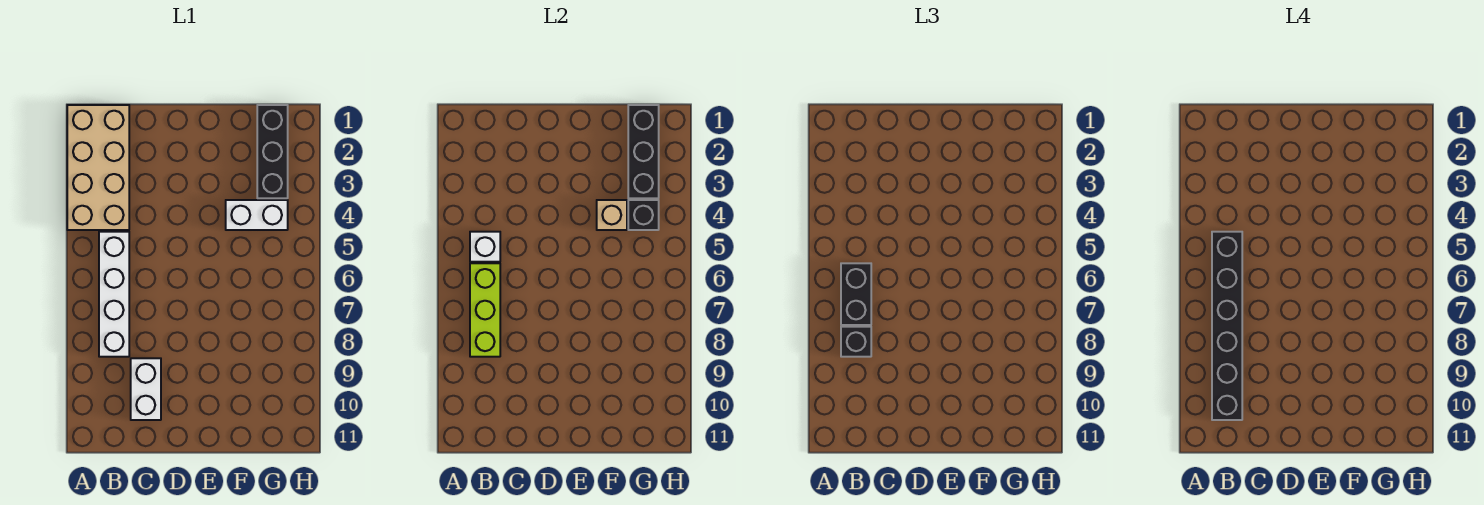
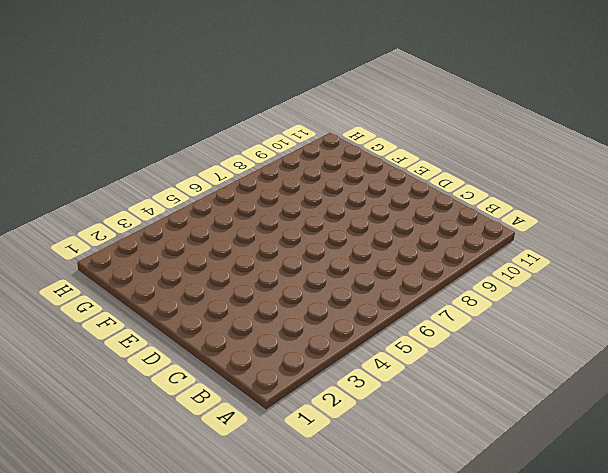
none -> tan brick A1:B4 level 1
none -> white brick B5:B8 level 1
none -> white brick C9:C10 level 1

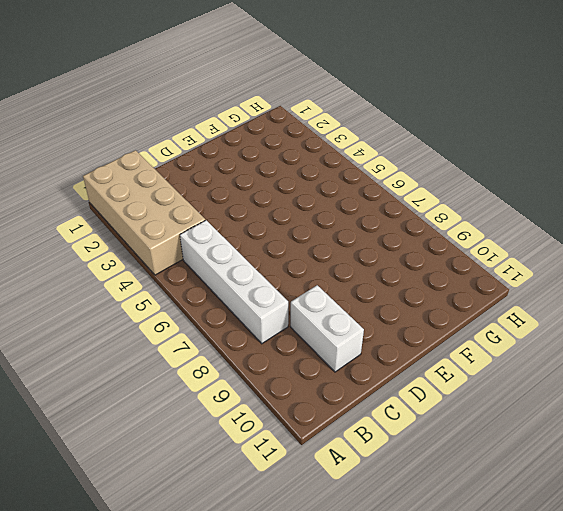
none -> white brick F4:G4 level 1
none -> black brick G1:G3 level 1
none -> white brick B5 level 2

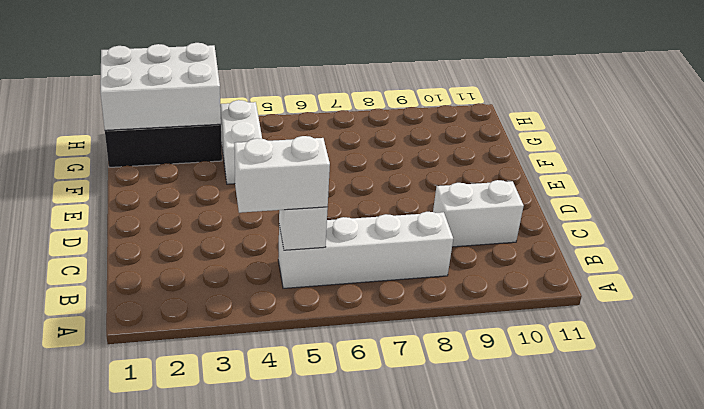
white brick B4:B5 level 3 -> none
white brick G1:H3 level 2 -> black brick G1:G3 level 2
none -> tan brick A1:B4 level 1
none -> lime brick B6:B8 level 2
none -> tan brick F4 level 2

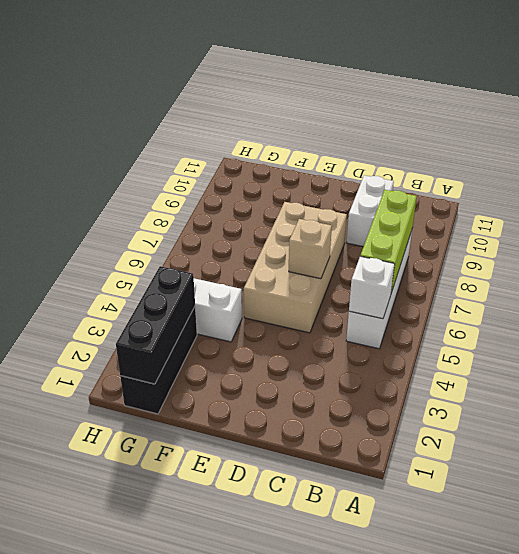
tan brick D5:E8 level 1 -> tan brick A1:B4 level 1
tan brick D6 level 2 -> tan brick F4 level 2
none -> black brick G4 level 2
none -> black brick B6:B7 level 3
none -> black brick B8 level 3

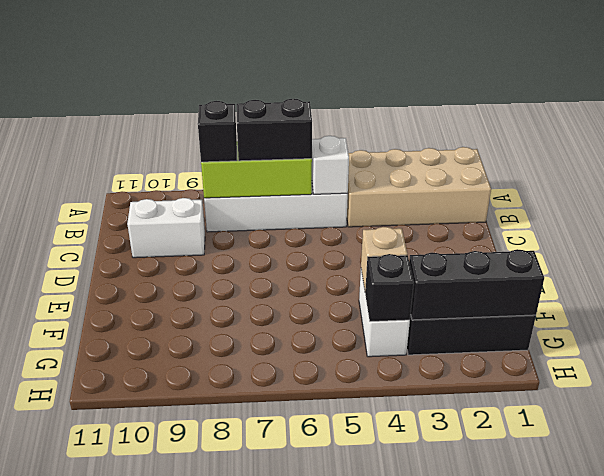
none -> black brick B5:B10 level 4

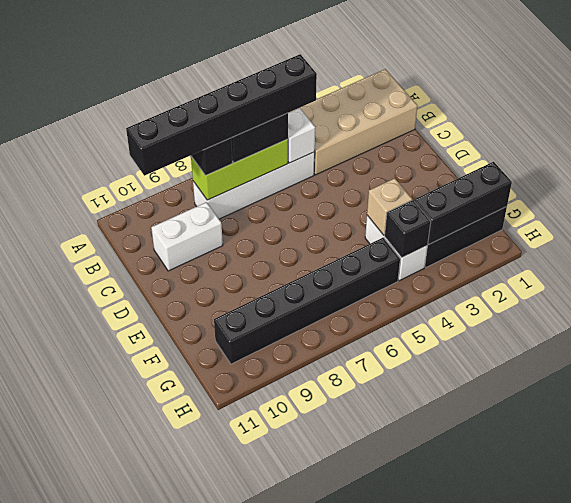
black brick G5:G10 level 1 -> none

